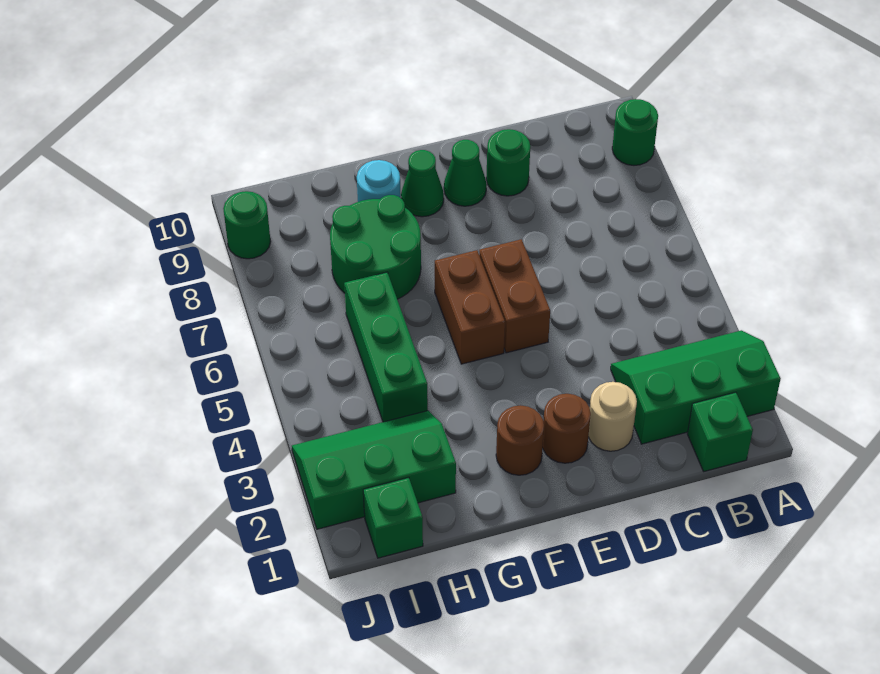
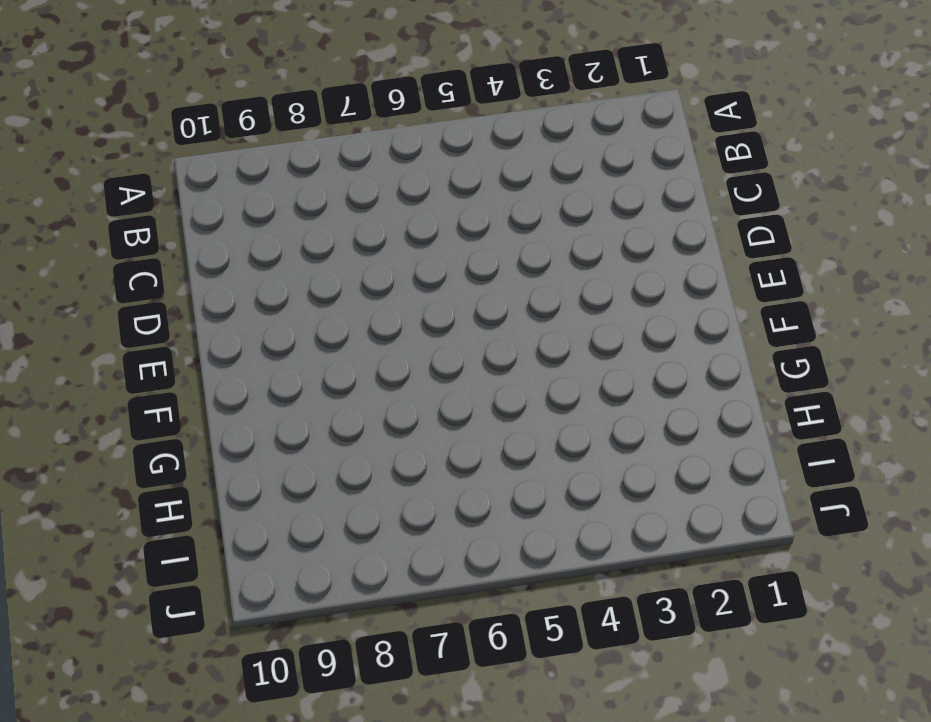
none -> green slope A2:C3 level 1 top 2
none -> green round brick A9 level 1
none -> green brick B1 level 1

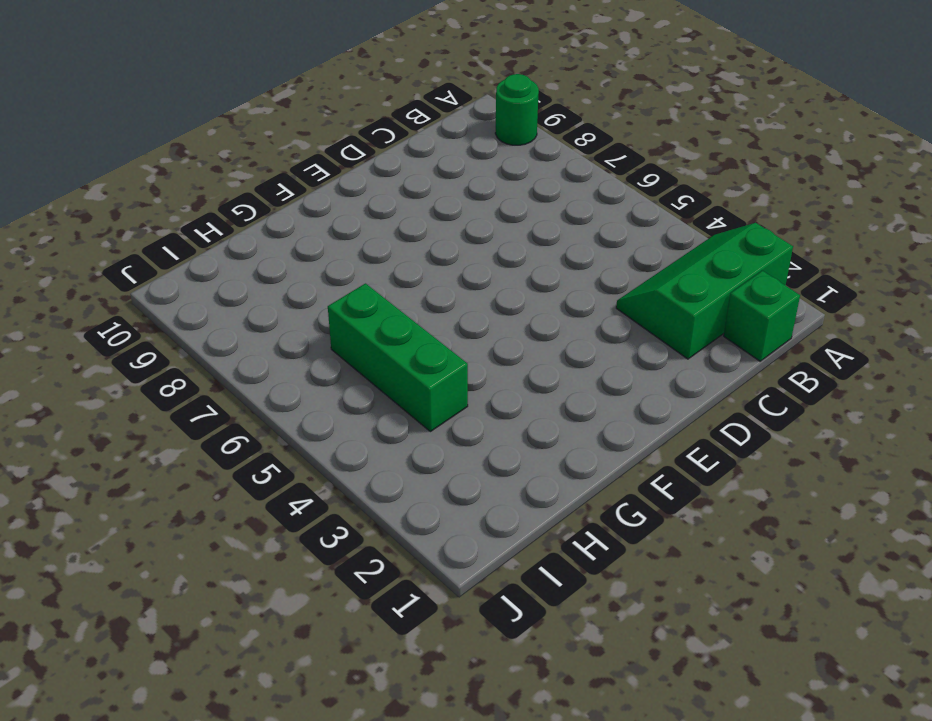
none -> tan round brick D2 level 1
none -> green round brick D9 level 1
none -> brown round brick E2 level 1

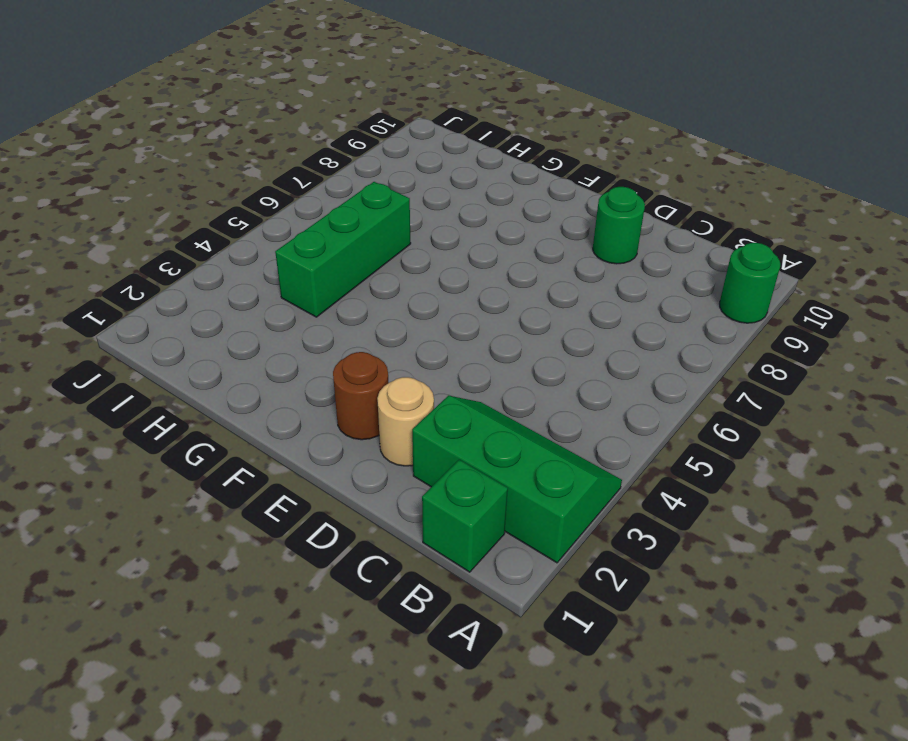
none -> brown brick E5:E6 level 1
none -> green cone E9 level 1
none -> brown round brick F2 level 1

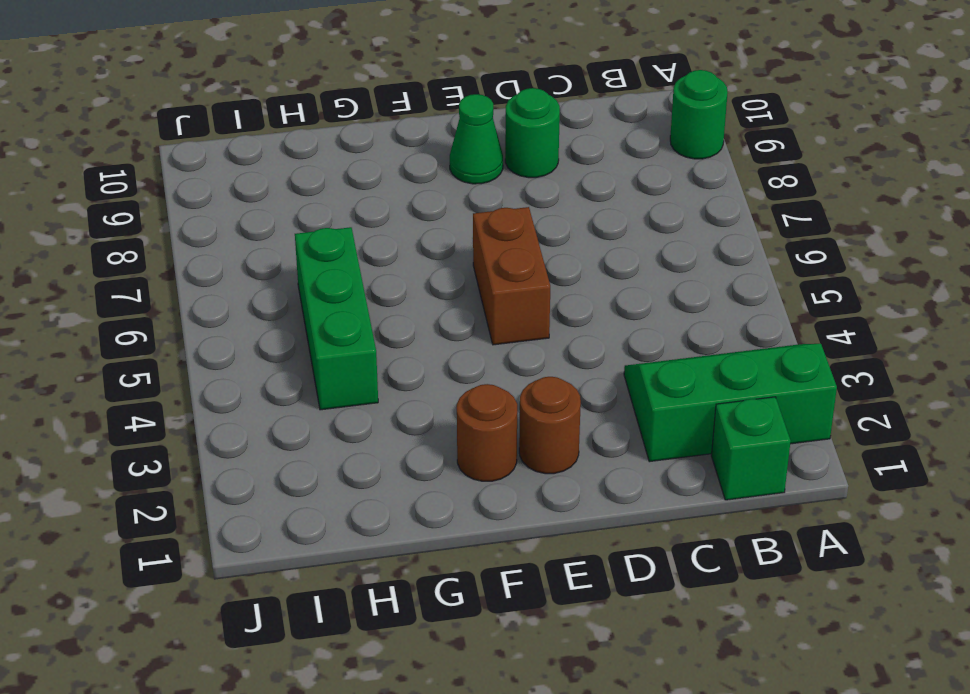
none -> tan round brick D2 level 1
none -> brown brick F5:F6 level 1
none -> green cone F9 level 1

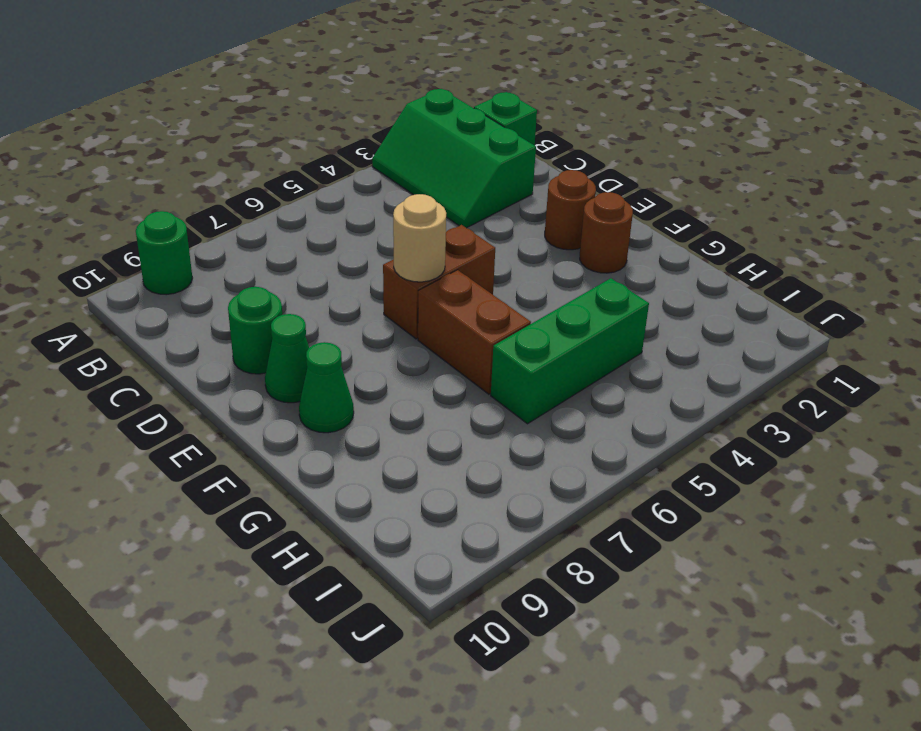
tan round brick E6 level 2 -> tan round brick D2 level 1
brown brick F6:G6 level 1 -> brown brick F5:F6 level 1
none -> green round brick G7:H8 level 1
none -> cyan round brick G9 level 1
none -> green slope H2:J3 level 1 top 2

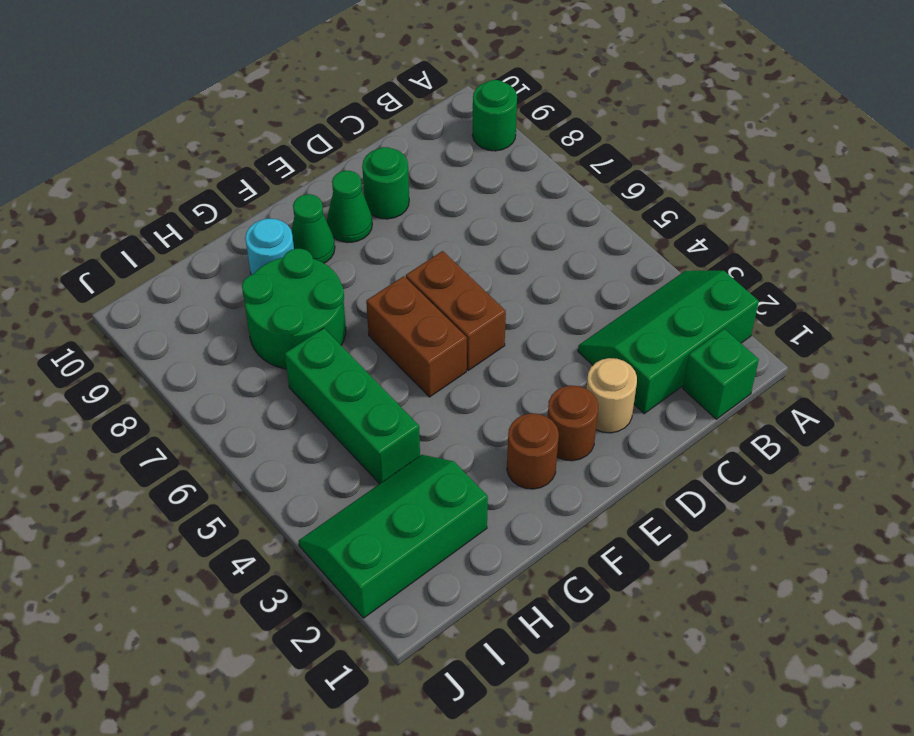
none -> green brick I1 level 1
none -> green round brick J9 level 1

